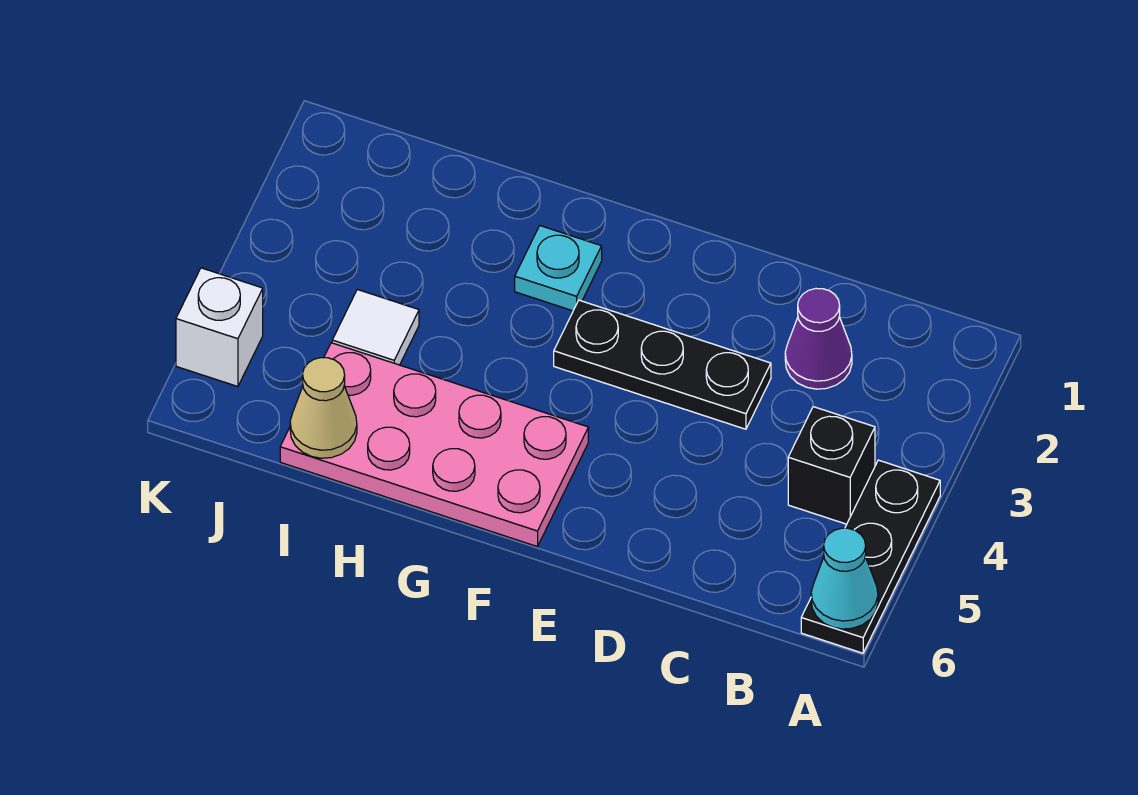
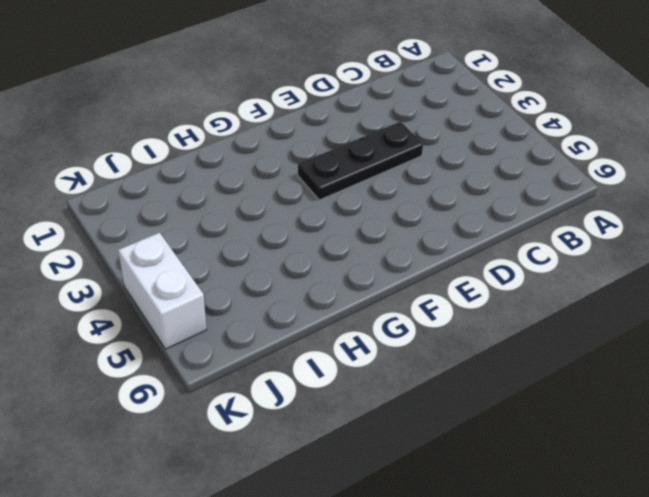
white brick K4:K5 level 1 -> white brick K5 level 1
none -> black plate A4:A6 level 1
none -> black brick B4 level 1

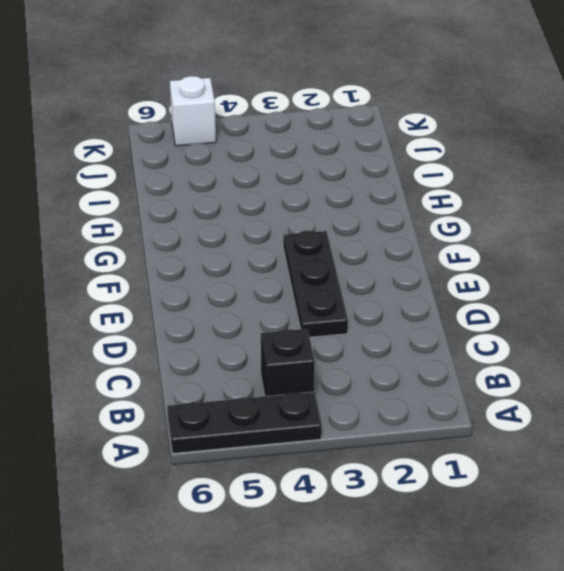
none -> purple cone C2 level 1
none -> pink plate F5:I6 level 1

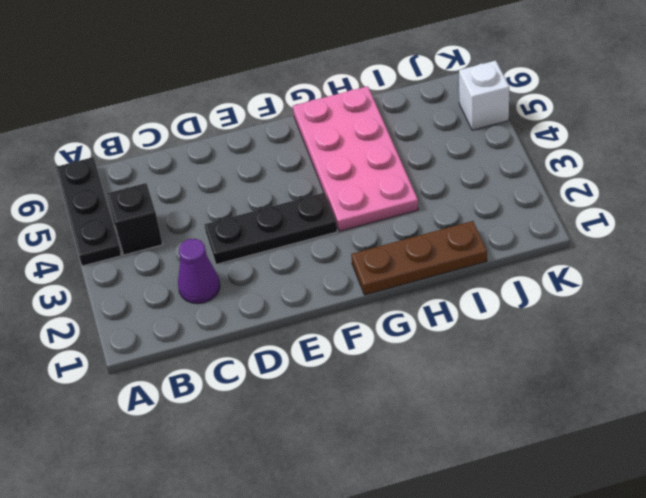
brown plate G1:I1 level 1 -> none
pink plate G3:H6 level 1 -> pink plate F5:I6 level 1
none -> cyan plate G2 level 1
none -> white tile I4 level 1

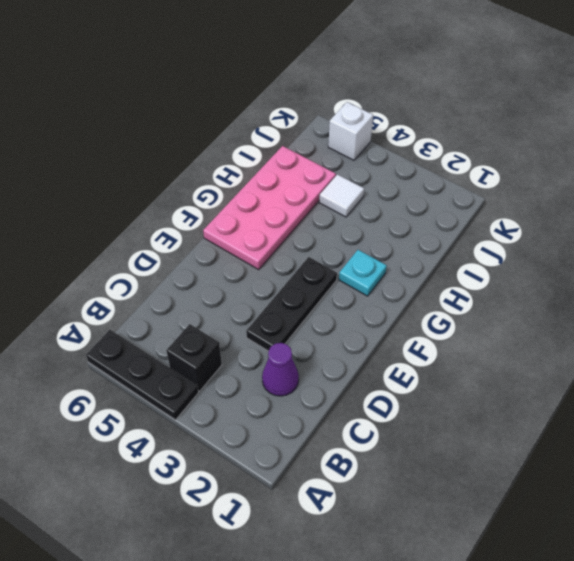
none -> cyan cone A6 level 2
none -> tan cone I6 level 2

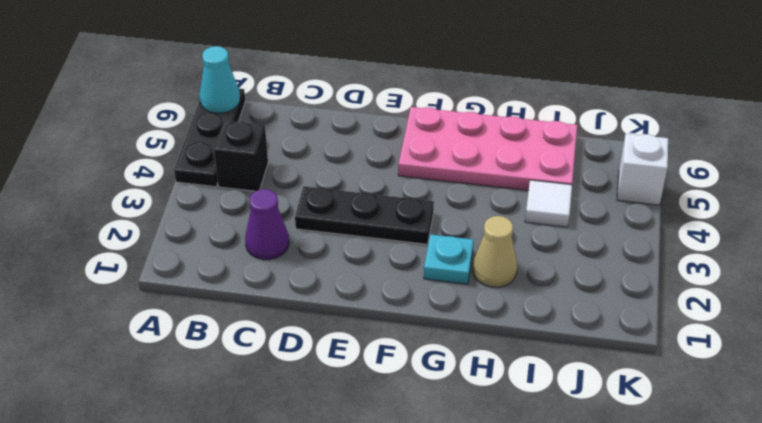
tan cone H2 level 1 -> tan cone I6 level 2

